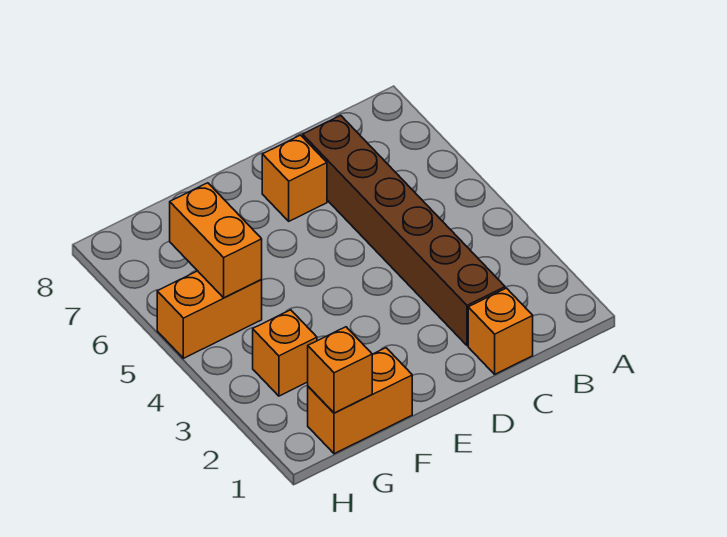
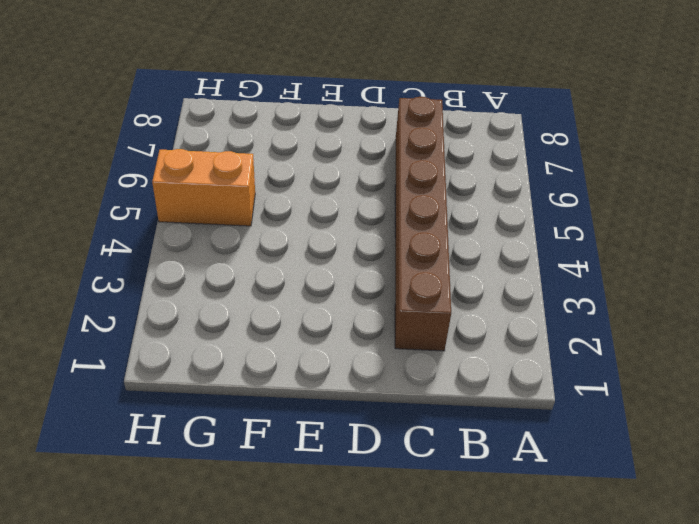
none -> orange brick C1 level 1
none -> orange brick D7 level 1

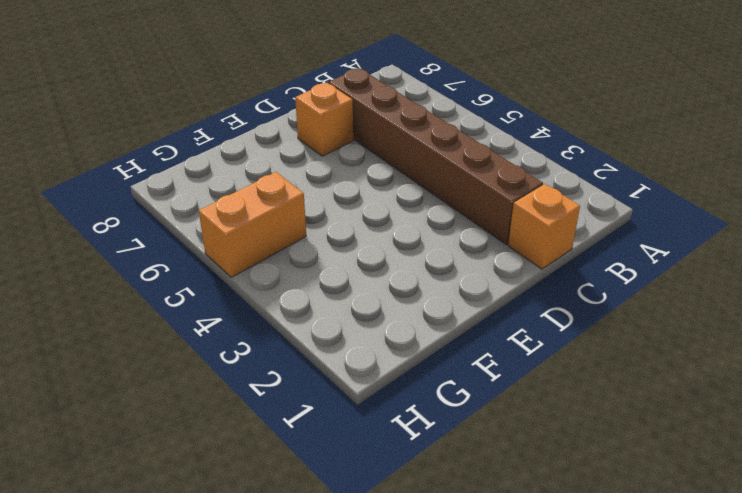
none -> orange brick F1:G1 level 1
none -> orange brick G3 level 1

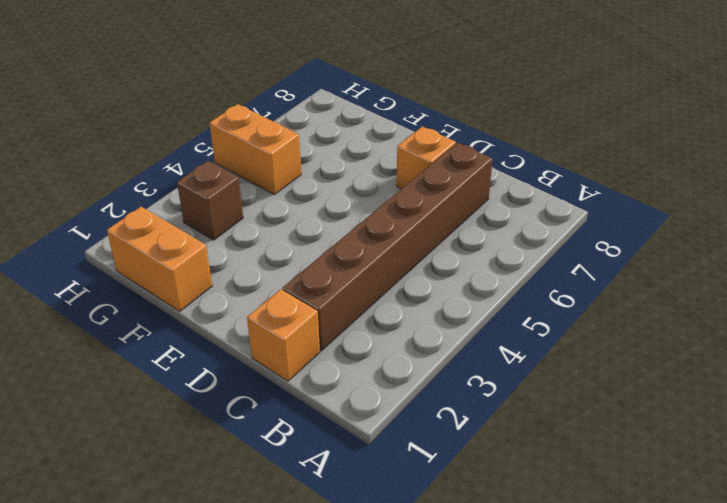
brown brick G3 level 1 -> orange brick G3 level 1
none -> orange brick G1 level 2
none -> orange brick G5:G6 level 2

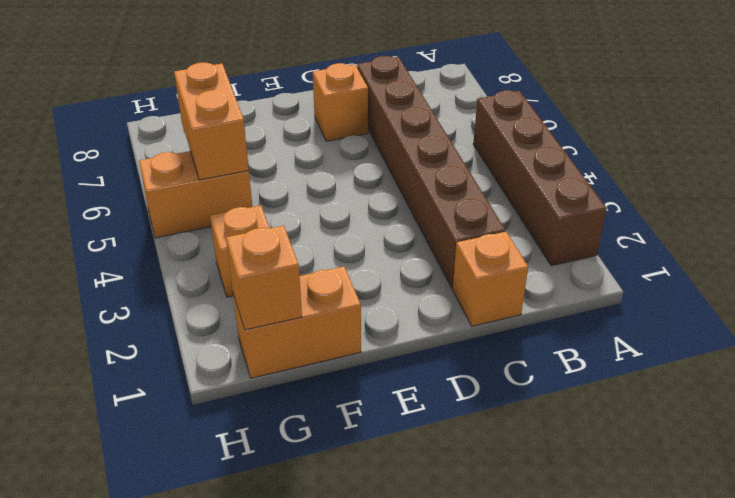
brown brick A2:A5 level 1 -> none

